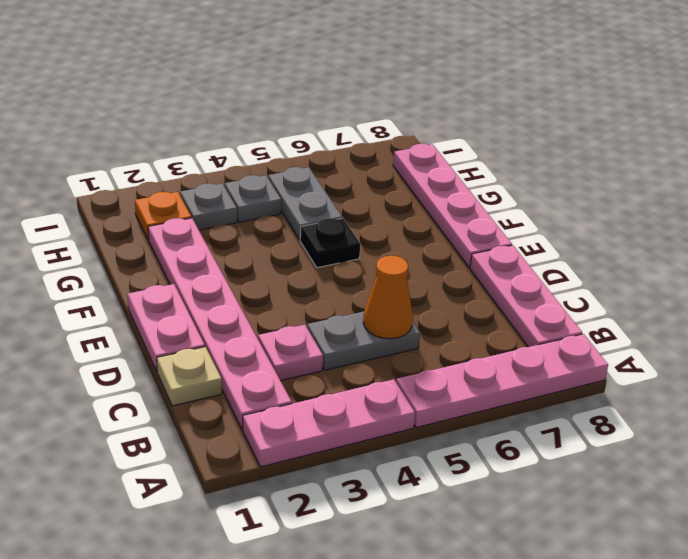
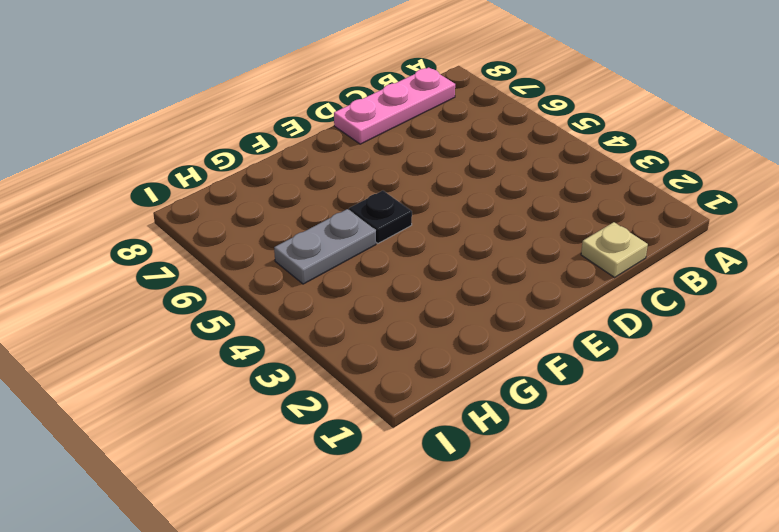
none -> pink plate A2:A4 level 1
none -> pink plate A5:A8 level 1
none -> pink plate B2:G2 level 1

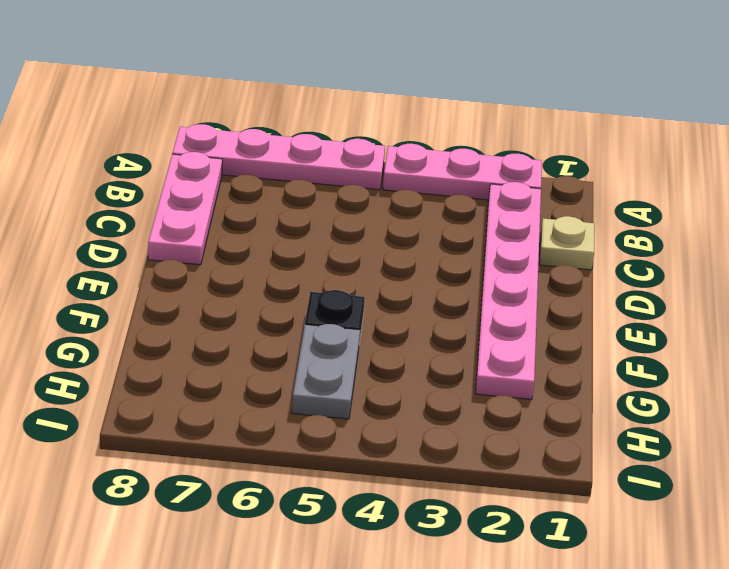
none -> pink plate C3 level 1
none -> grey plate C4:C5 level 1
none -> pink plate D1:E1 level 1

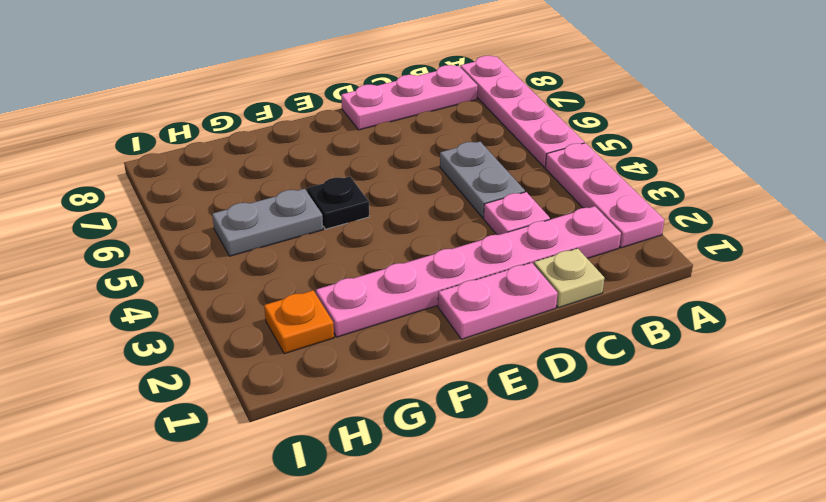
none -> pink plate E8:H8 level 1
none -> grey plate H3 level 1
none -> grey plate H4 level 1

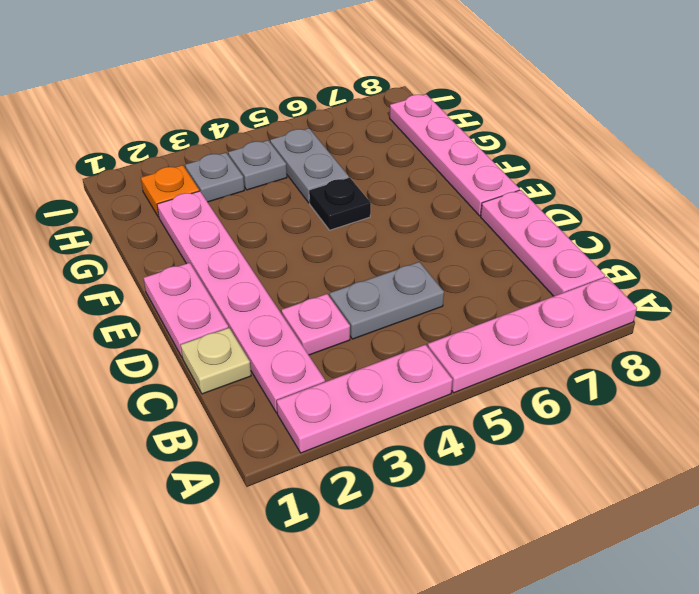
none -> orange cone C5 level 2

